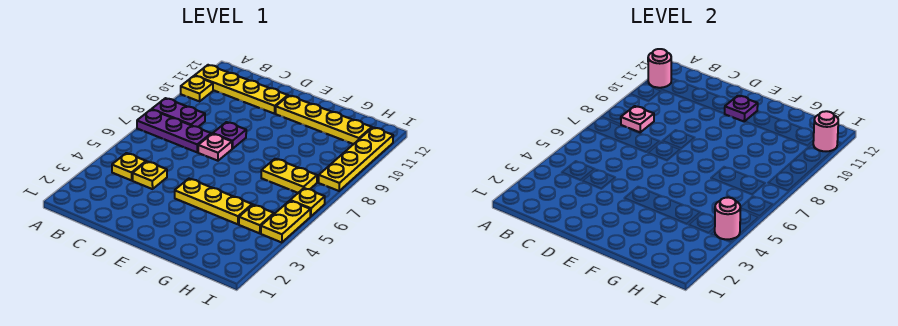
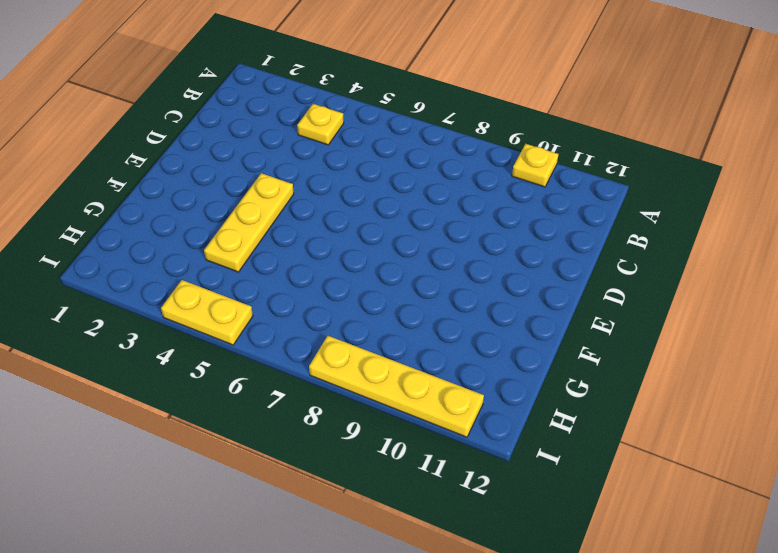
none -> purple plate A7:C7 level 1
none -> purple plate A8:B8 level 1
none -> yellow plate A11:D11 level 1

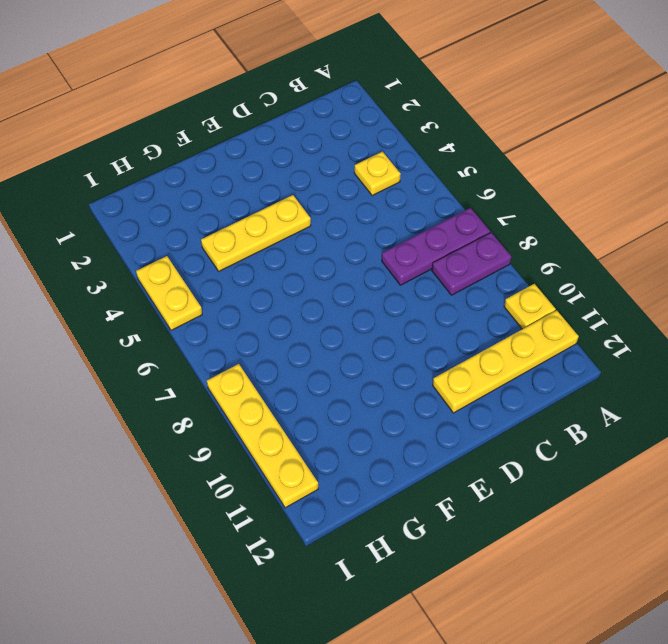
none -> yellow plate C4 level 1
none -> pink plate D7 level 1
none -> purple plate D8 level 1

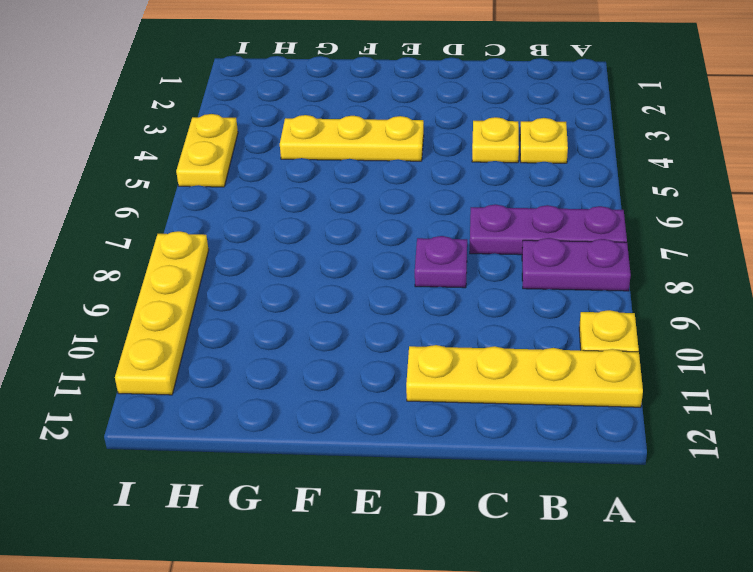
none -> pink plate D7 level 1
none -> yellow plate E11:H11 level 1
none -> yellow plate G7:H7 level 1

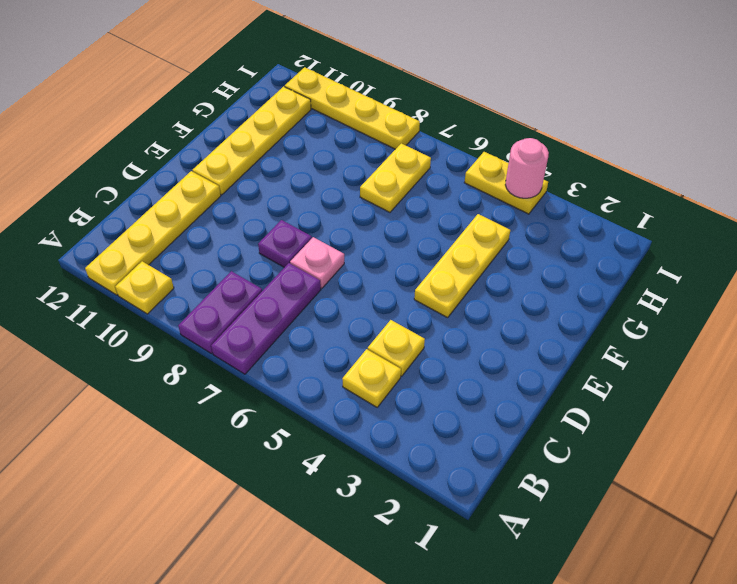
none -> yellow plate H4 level 1
none -> yellow plate I6 level 1
none -> pink round brick A11 level 2

